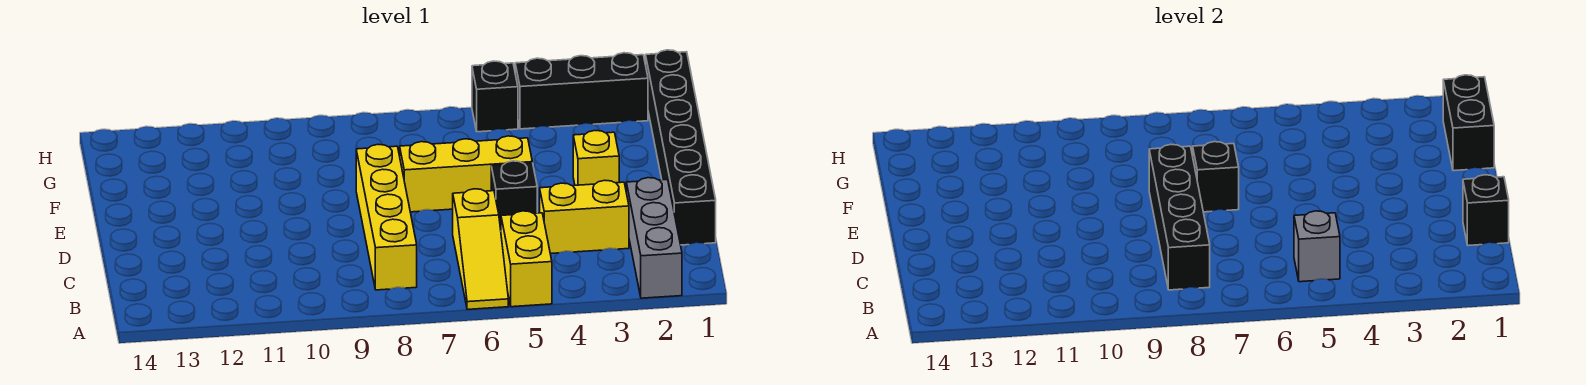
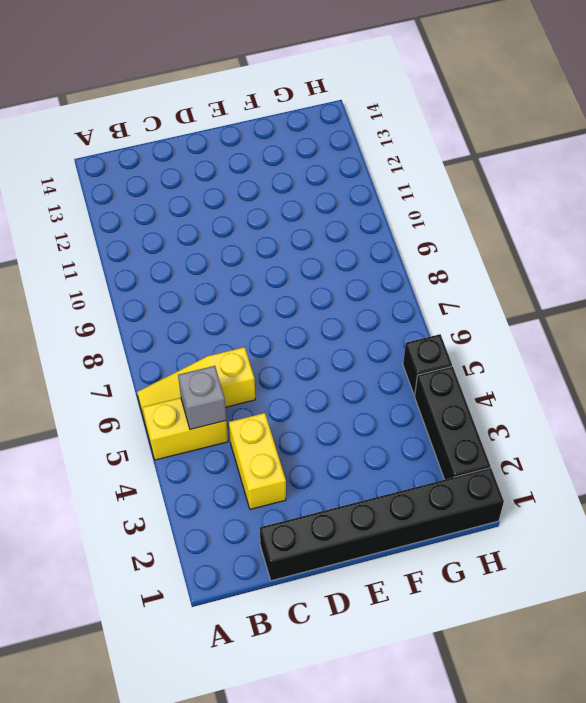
none -> grey brick A2:C2 level 1
none -> yellow brick B8:E8 level 1
none -> black brick D5 level 1

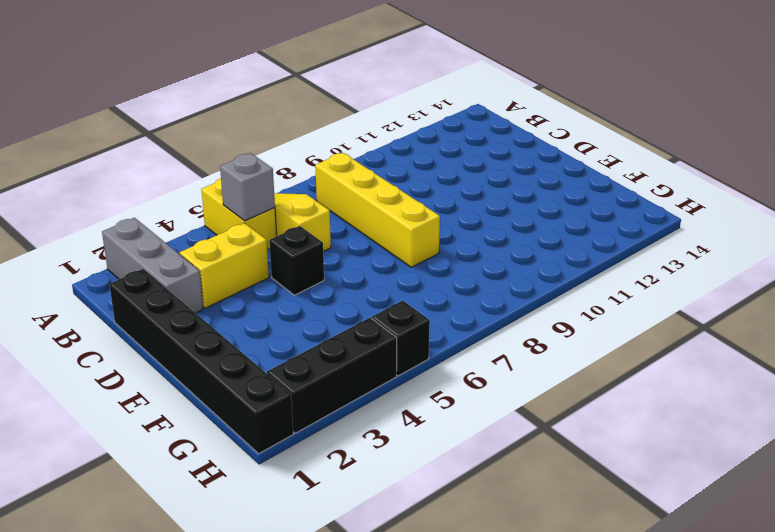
none -> yellow brick E3 level 1
none -> yellow brick E5:E7 level 1
none -> black brick B8:E8 level 2

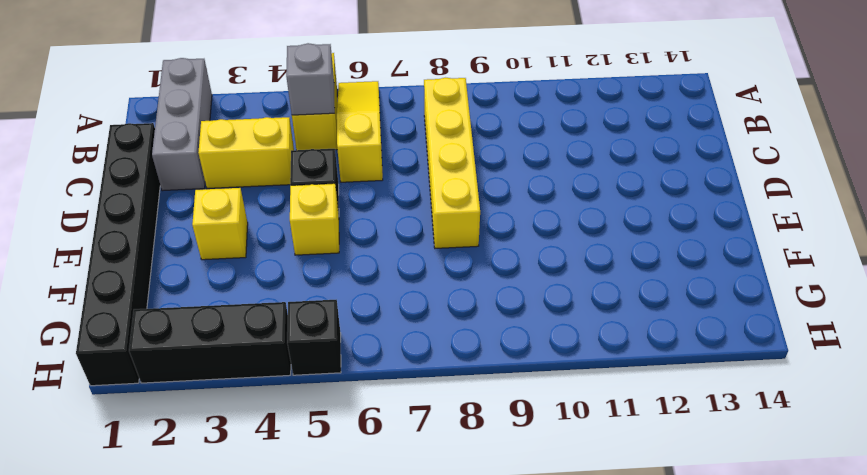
yellow brick E5 level 1 -> yellow brick E5:E7 level 1
none -> black brick B8:E8 level 2
none -> black brick C1 level 2
none -> black brick E7 level 2

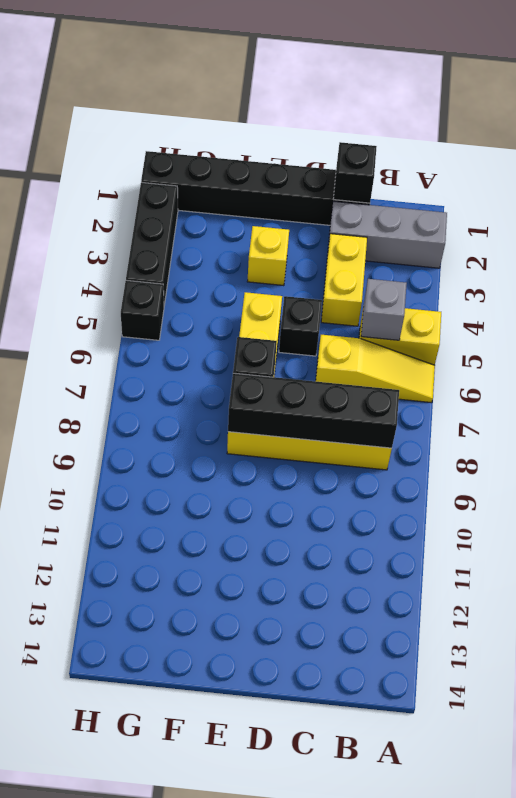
none -> black brick F1:G1 level 2

